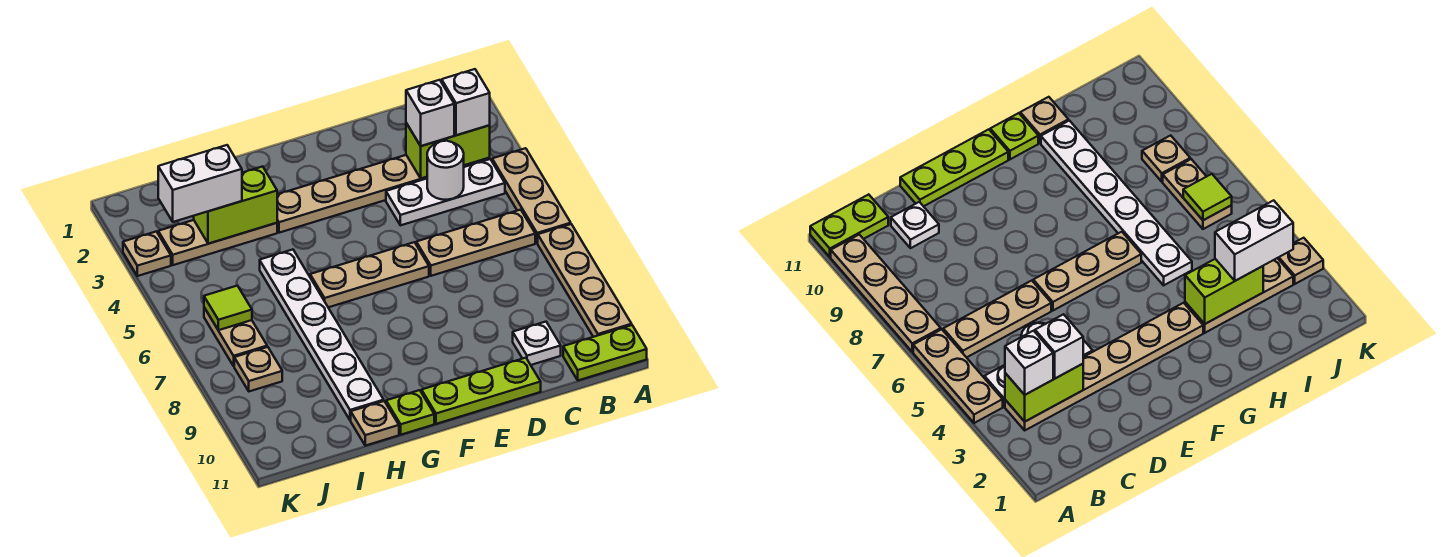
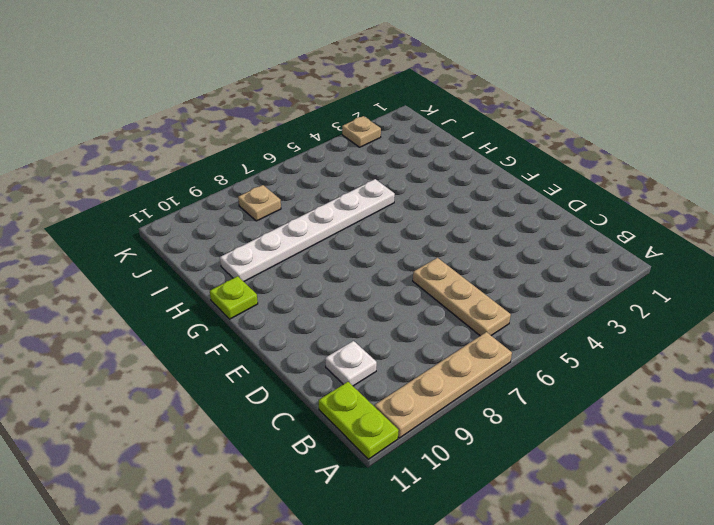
none -> tan plate A4:A6 level 1
none -> tan plate B3:G3 level 1
none -> white plate B4:D4 level 1

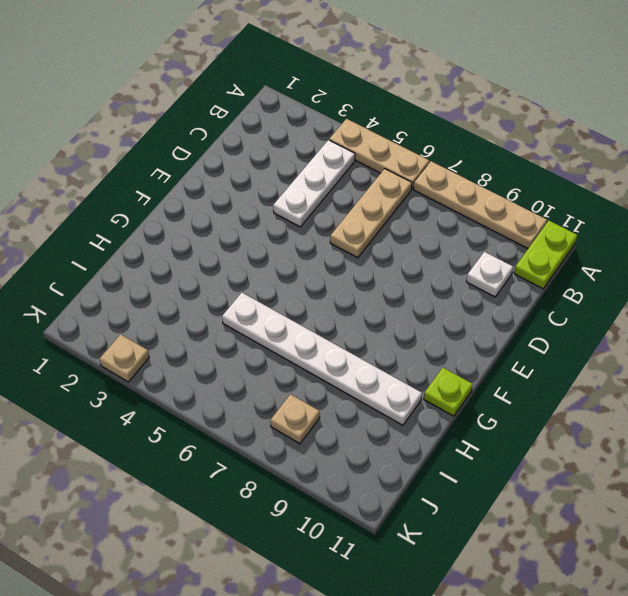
none -> tan plate B3:G3 level 1
none -> lime plate D11:F11 level 1
none -> tan plate E6:G6 level 1

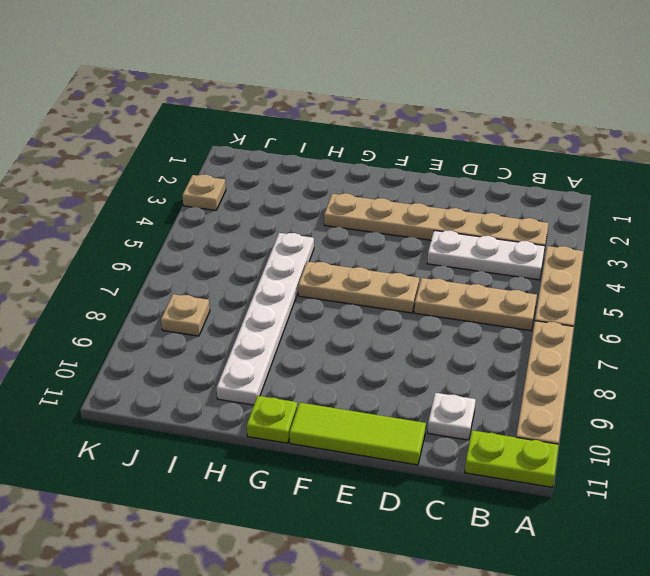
lime tile D11:F11 level 1 -> lime plate D11:F11 level 1
none -> tan plate H3:J3 level 1
none -> tan plate H11 level 1
none -> tan plate J6:J7 level 1

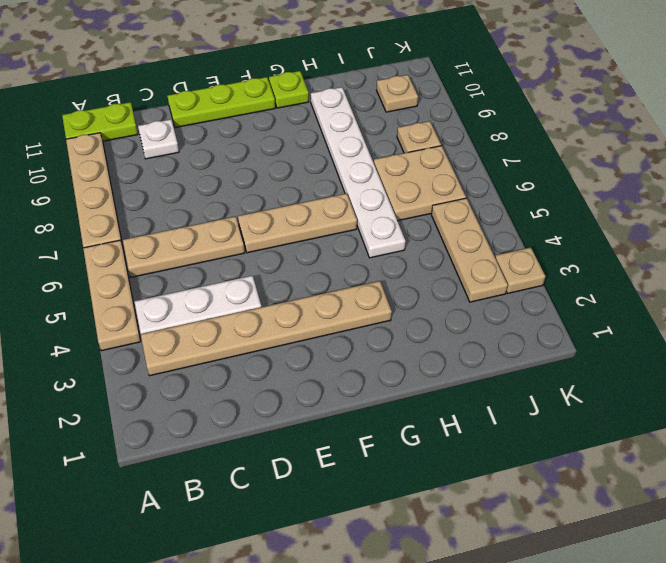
tan plate I6:J7 level 1 -> tan plate J6:J7 level 1
tan plate J3:J5 level 1 -> tan plate H3:J3 level 1
tan plate J10 level 1 -> tan plate H11 level 1
none -> lime brick B3:C3 level 2
none -> white round brick C4 level 2
none -> lime brick H3:I3 level 2

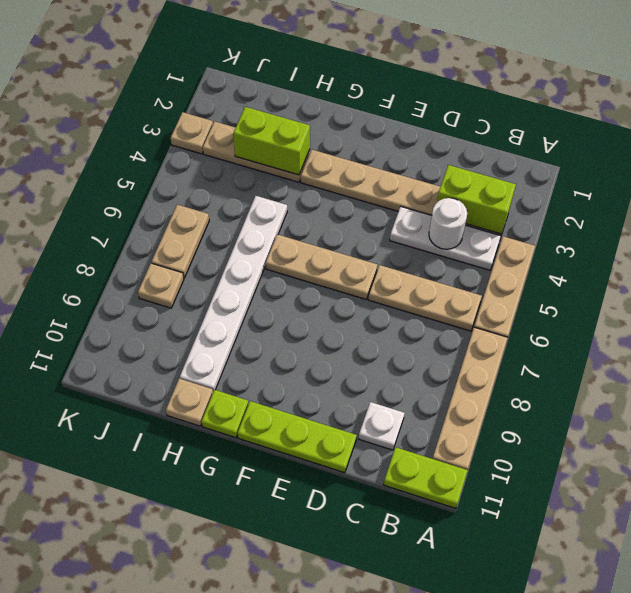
none -> lime tile J6 level 2
none -> white brick B3 level 3
none -> white brick C3 level 3

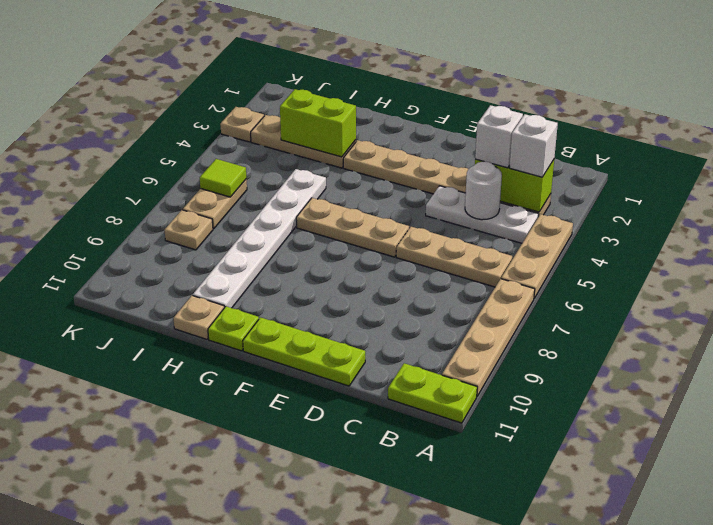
none -> white plate C10 level 1
none -> white brick I3:J3 level 3

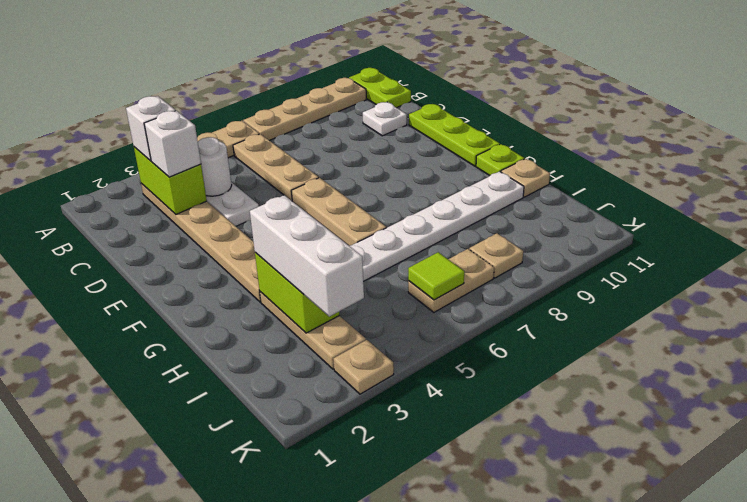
white brick H3:J3 level 3 -> white brick I3:J3 level 3

